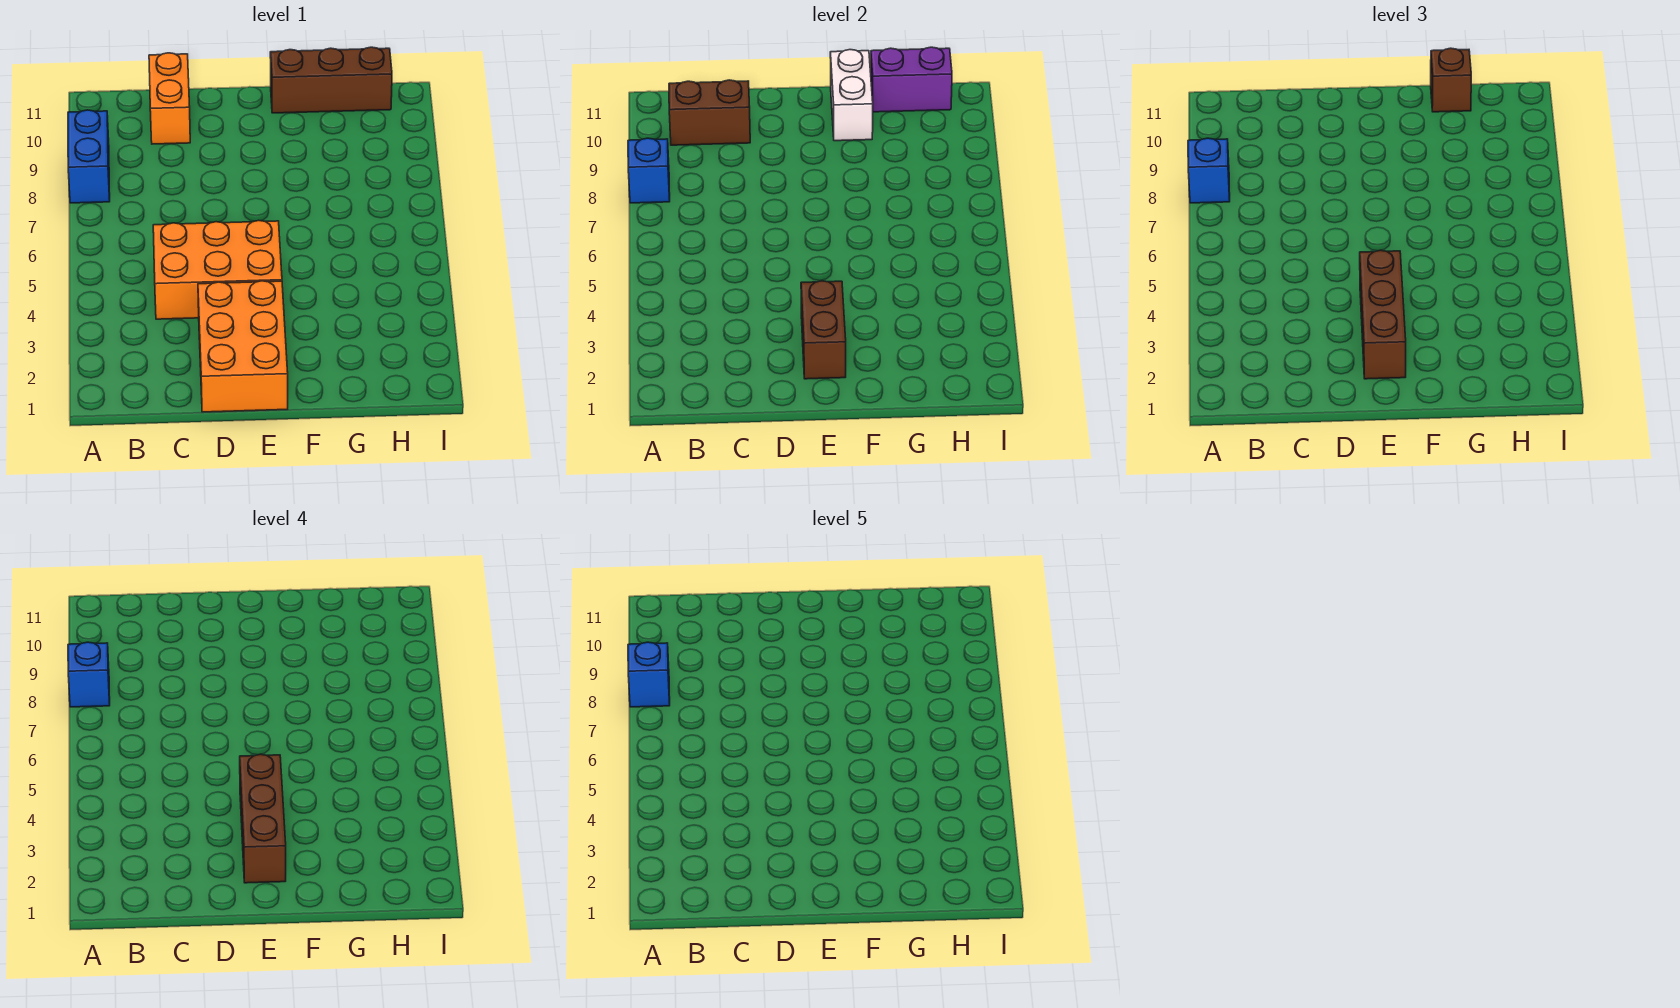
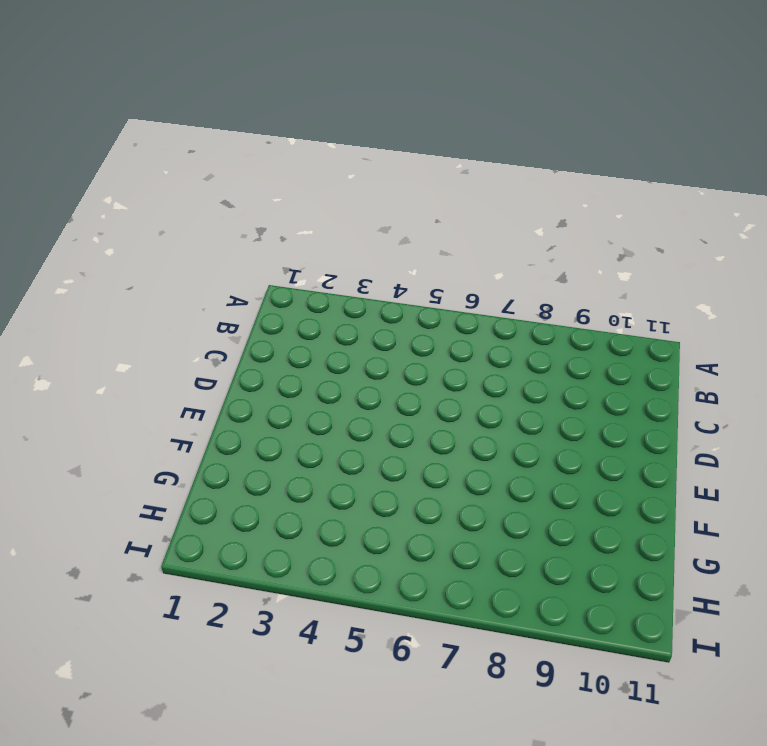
none -> blue brick A8:A9 level 1
none -> orange brick C4:E5 level 1
none -> orange brick C10:C11 level 1

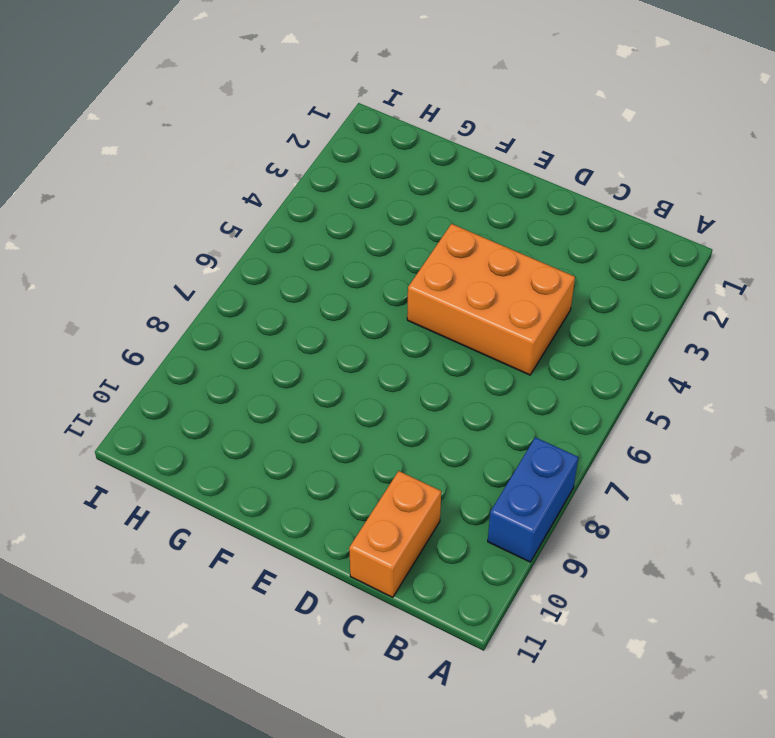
none -> orange brick D1:E3 level 1
none -> brown brick F11:H11 level 1
none -> blue brick A8 level 2

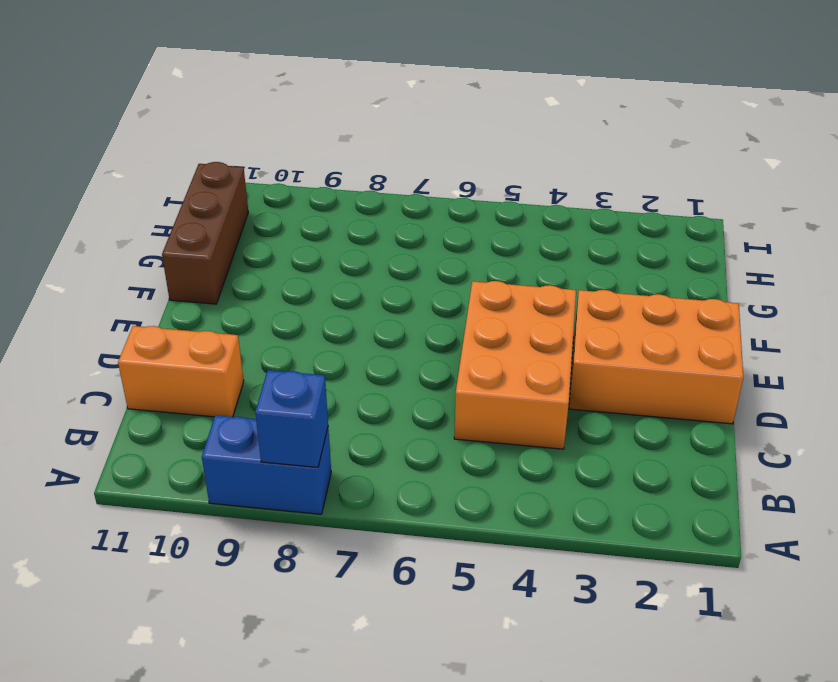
none -> brown brick B10:C10 level 2
none -> brown brick E2:E3 level 2
none -> white brick F10:F11 level 2

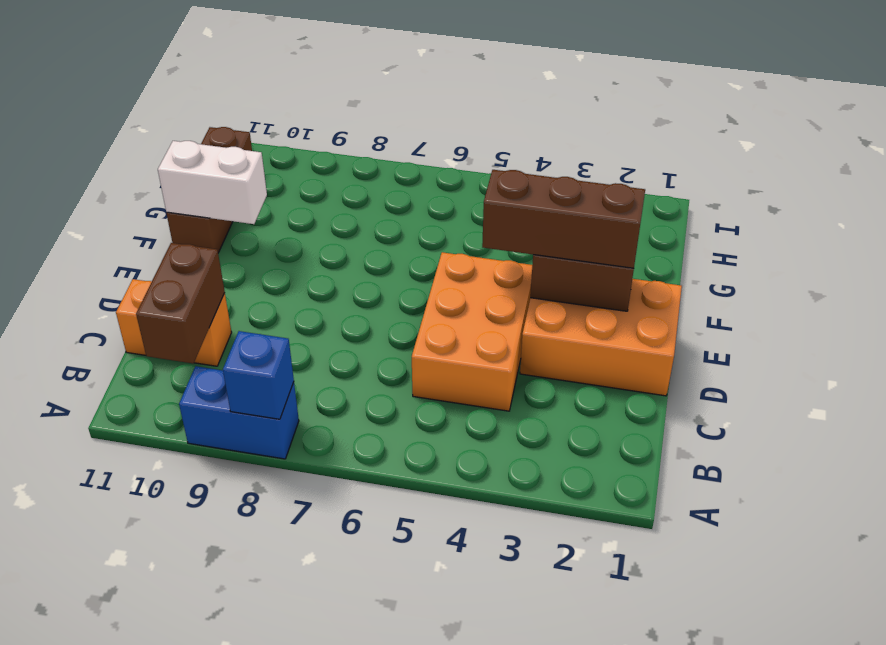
none -> purple brick G11:H11 level 2
none -> blue brick A8 level 3
none -> brown brick G11 level 3

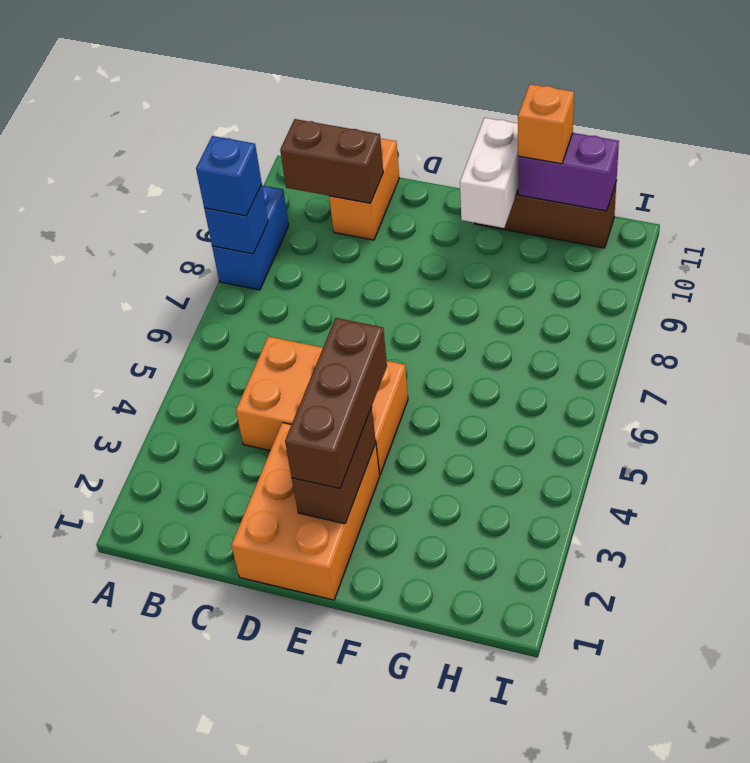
orange brick G11 level 3 -> brown brick G11 level 3
none -> blue brick A8 level 4
none -> brown brick E2:E4 level 4
none -> blue brick A8 level 5

